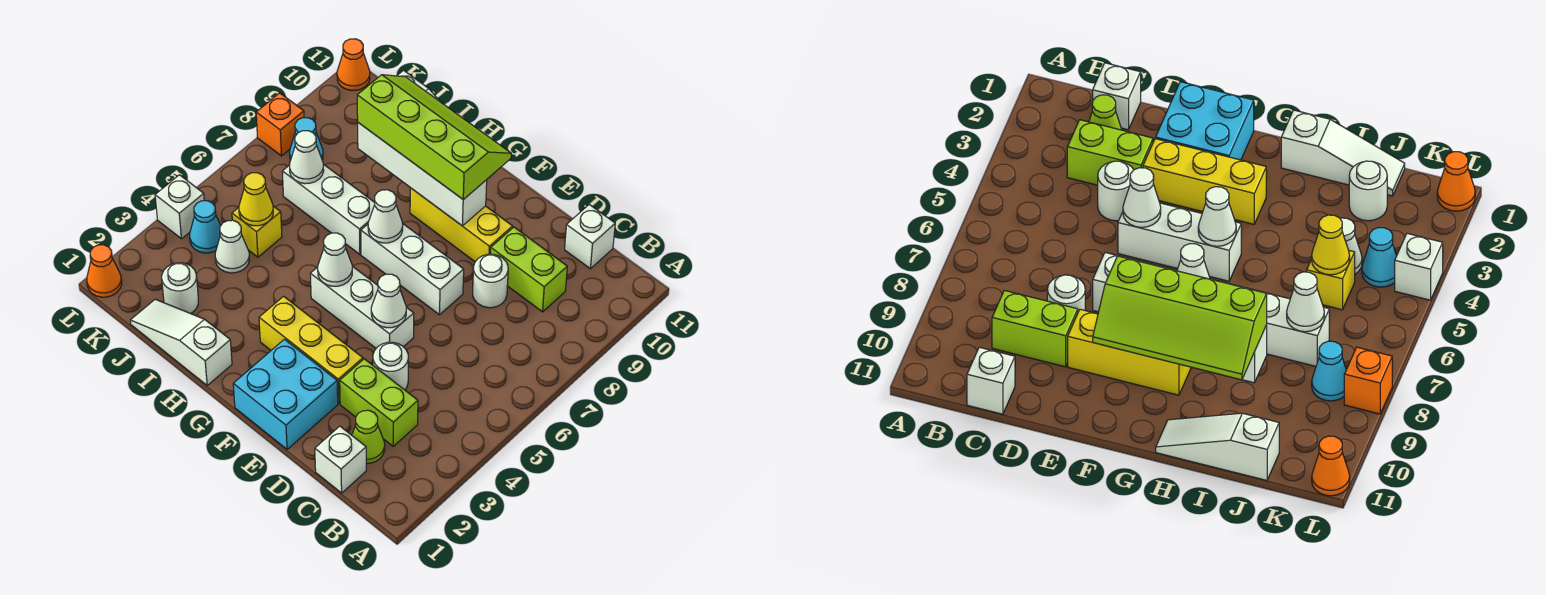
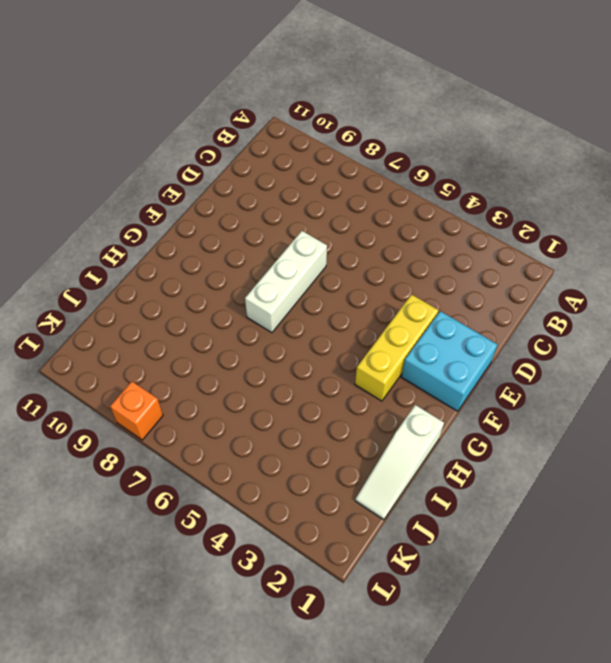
none -> white brick C1 level 1
none -> lime cone C2 level 1
none -> lime brick C3:D3 level 1
none -> lime brick C9:D9 level 1

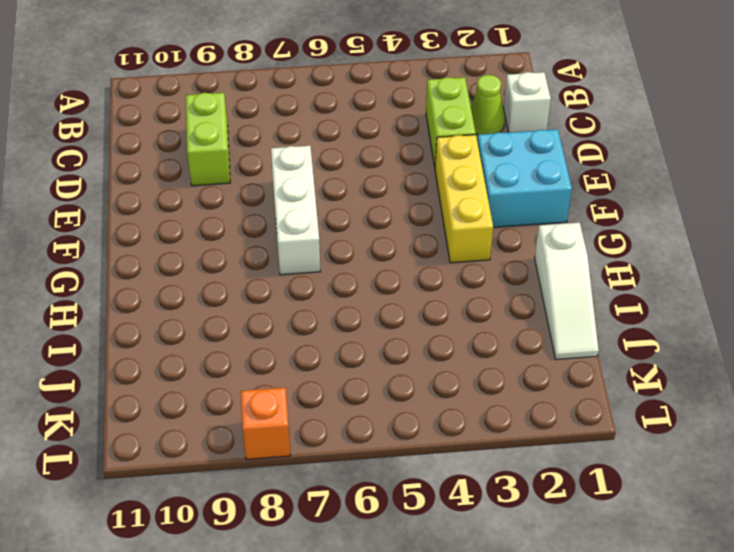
none -> white brick C11 level 1
none -> white round brick D4 level 1
none -> white round brick D8 level 1
none -> white brick E5:G5 level 1

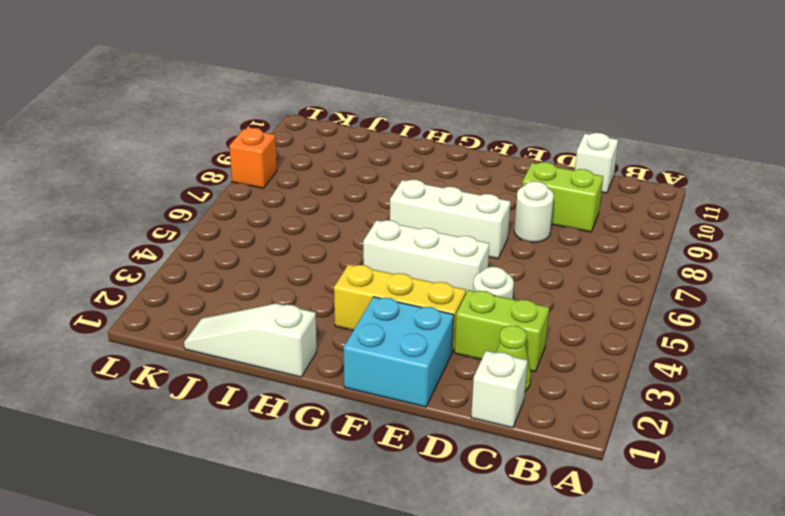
none -> yellow brick E9:G9 level 1
none -> white brick H7:J7 level 1
none -> white slope H11:J11 level 1 top J
none -> white round brick J2 level 1

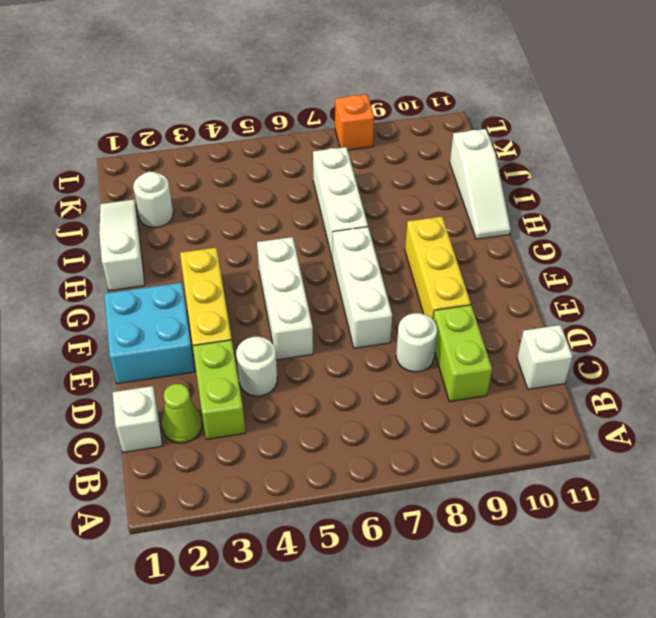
none -> white cone J4 level 1
none -> yellow brick J5 level 1
none -> cyan cone K4 level 1
none -> cyan cone K8 level 1

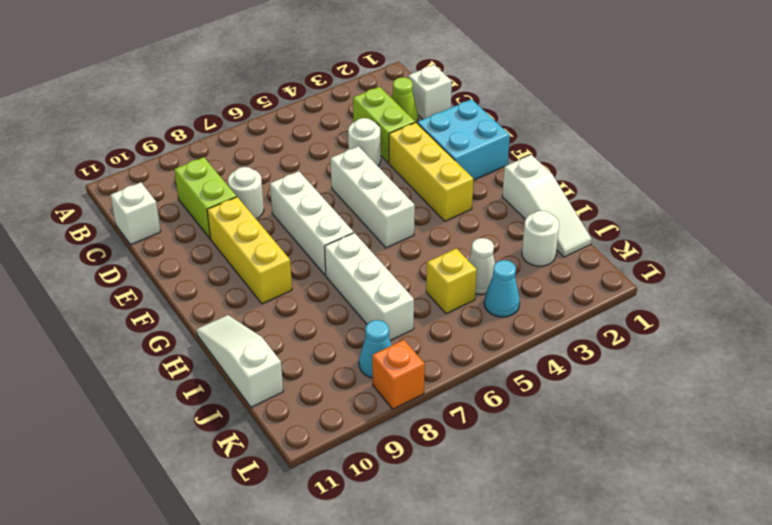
none -> orange cone L1 level 1
none -> white brick L4 level 1
none -> orange cone L11 level 1
none -> white cone E5 level 2

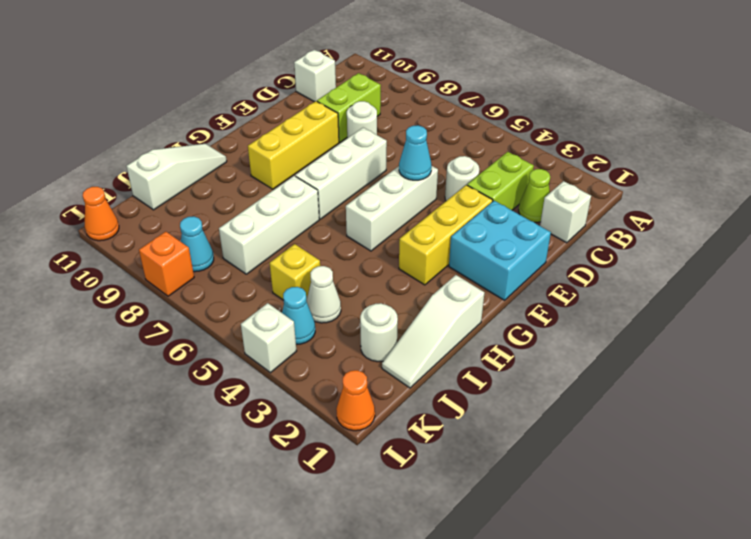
cyan cone E5 level 2 -> white cone E5 level 2
none -> white brick F9:I9 level 2
none -> white cone G5 level 2
none -> white cone G7 level 2
none -> yellow cone J5 level 2

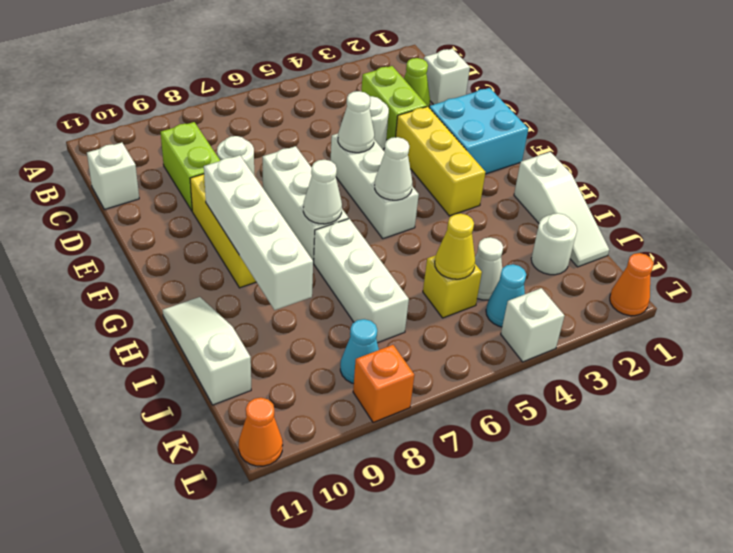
none -> white cone J7 level 2
none -> lime slope F9:I10 level 3 top 9

